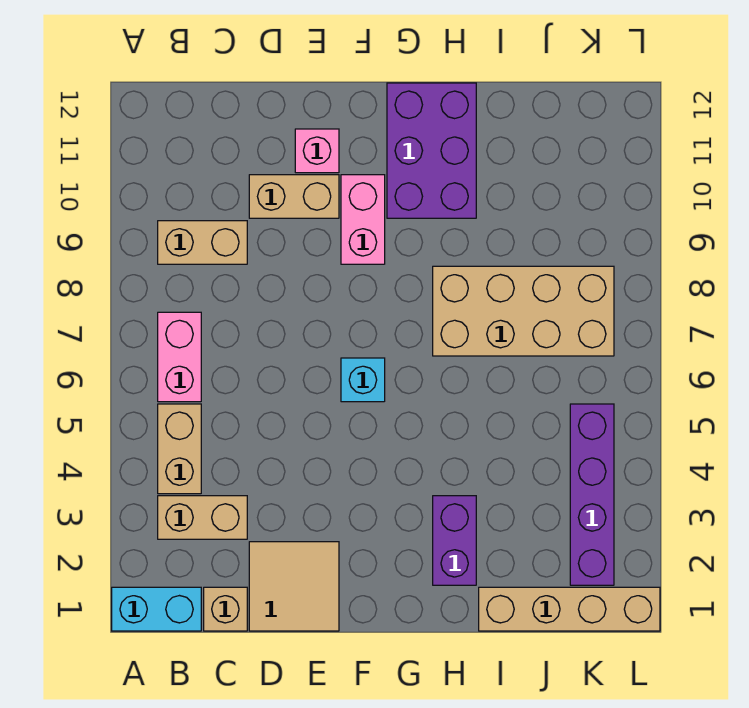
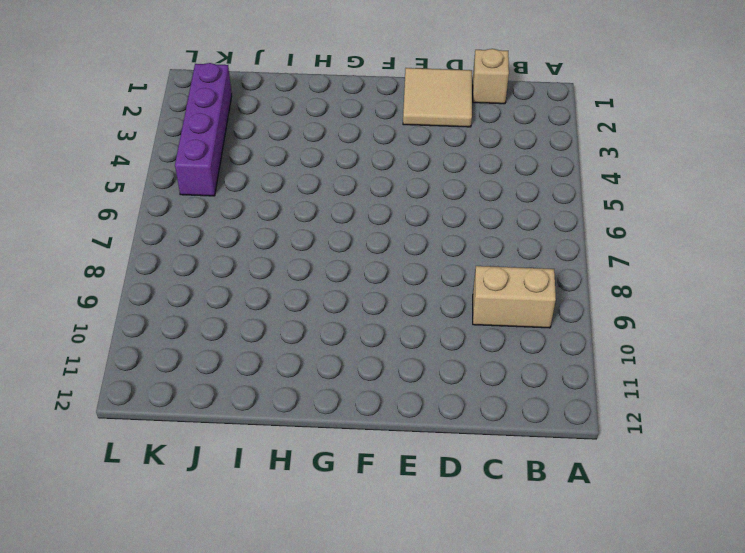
none -> cyan brick A1:B1 level 1
none -> tan brick B3:C3 level 1
none -> tan brick B4:B5 level 1

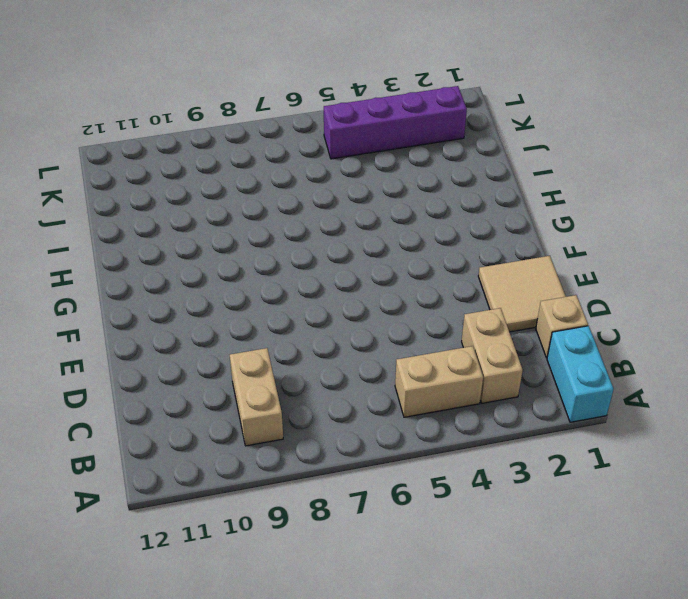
none -> pink brick B6:B7 level 1
none -> tan brick D10:E10 level 1
none -> pink brick E11 level 1

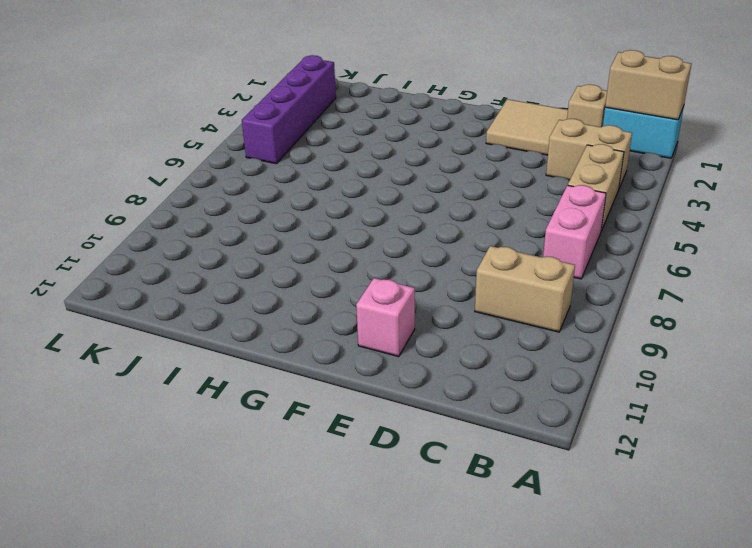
tan brick A1:B1 level 2 -> tan brick D10:E10 level 1
none -> cyan brick F6 level 1
none -> pink brick F9:F10 level 1
none -> purple brick G10:H12 level 1

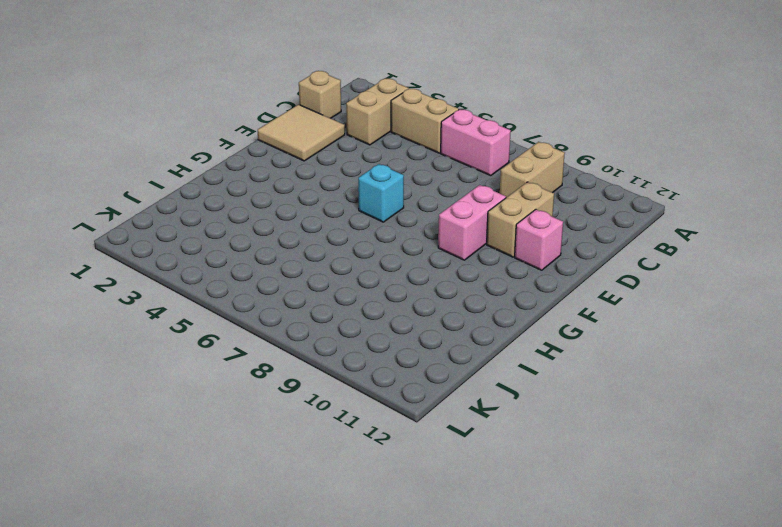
pink brick E9:F9 level 1 -> pink brick F9:F10 level 1
none -> cyan brick A1:B1 level 1
none -> purple brick G10:H12 level 1
none -> purple brick H2:H3 level 1

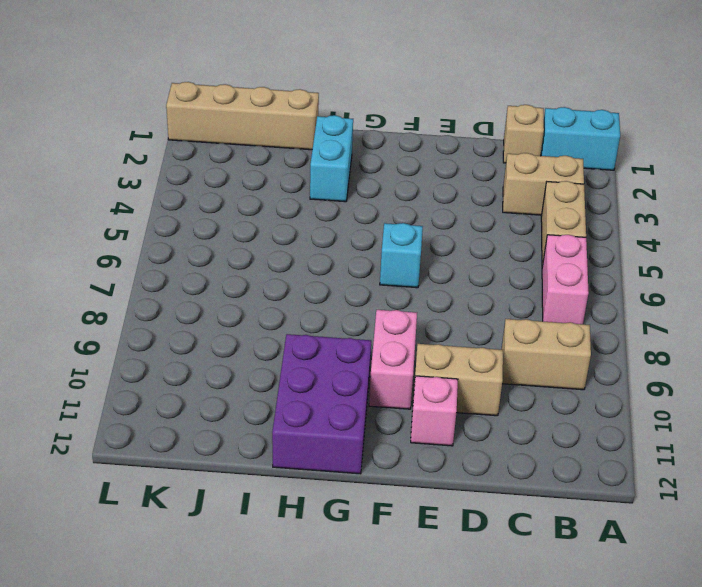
cyan brick H2:H3 level 1 -> purple brick H2:H3 level 1
none -> tan tile D1:E2 level 1
none -> tan brick H7:K8 level 1
none -> purple brick K2:K5 level 1

